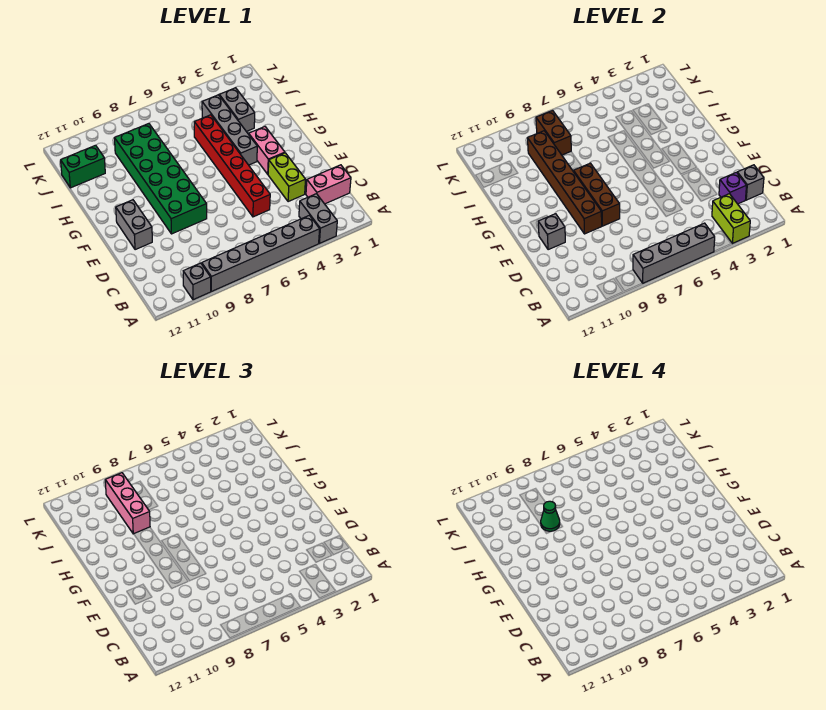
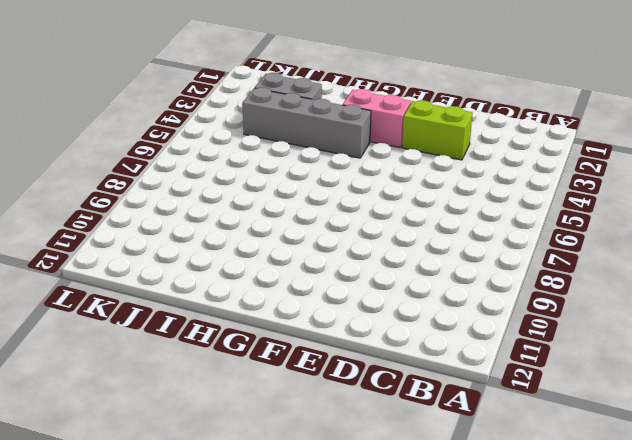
none -> grey brick A3:B3 level 1
none -> grey brick A4:A9 level 1
none -> grey brick A10 level 1

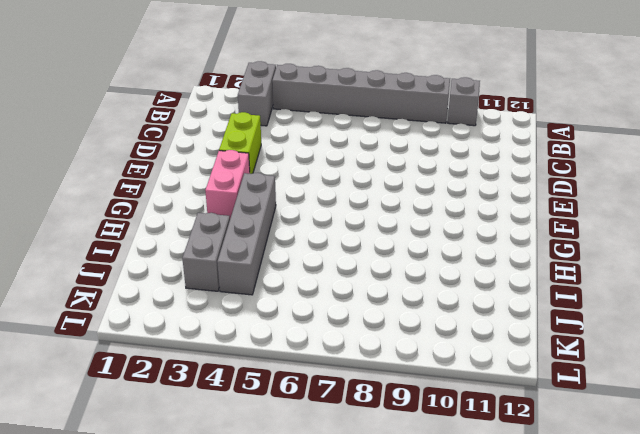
none -> pink brick C1:C2 level 1
none -> red brick D5:I5 level 1
none -> green brick E8:J9 level 1

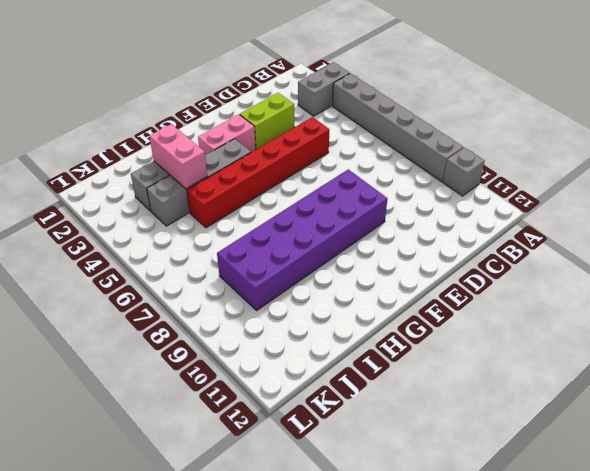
purple brick E8:J9 level 1 -> green brick E8:J9 level 1
pink brick I3:I4 level 2 -> pink brick C1:C2 level 1
none -> grey brick E11:F11 level 1
none -> green brick J11:J12 level 1
none -> lime brick A3:B3 level 2

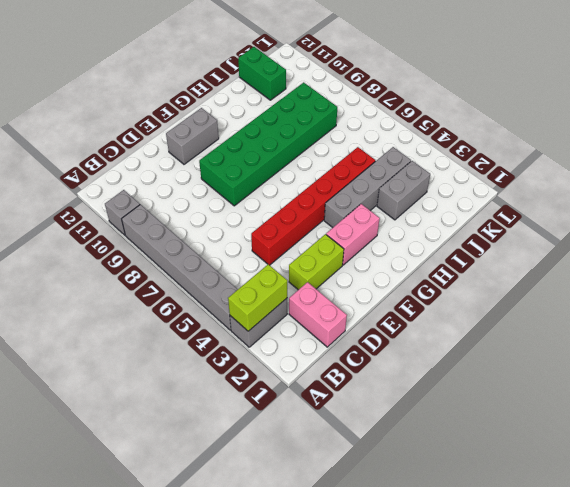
none -> grey brick A5:A8 level 2
none -> grey brick C1 level 2
none -> purple brick C2 level 2

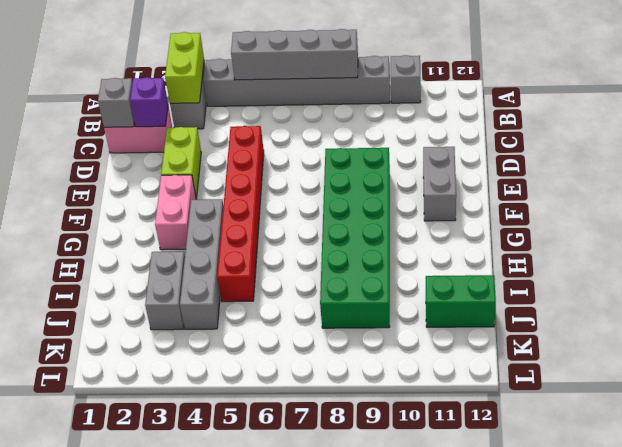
none -> brown brick E8:G8 level 2
none -> brown brick E9:J9 level 2
none -> grey brick E11 level 2

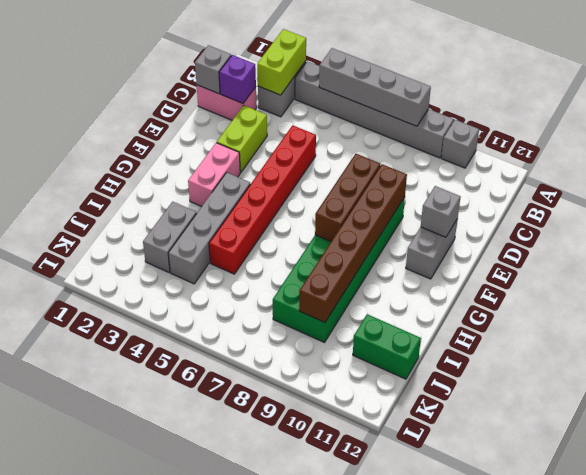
none -> brown brick J8:K8 level 2
none -> pink brick I9:K9 level 3
none -> green cone I9 level 4

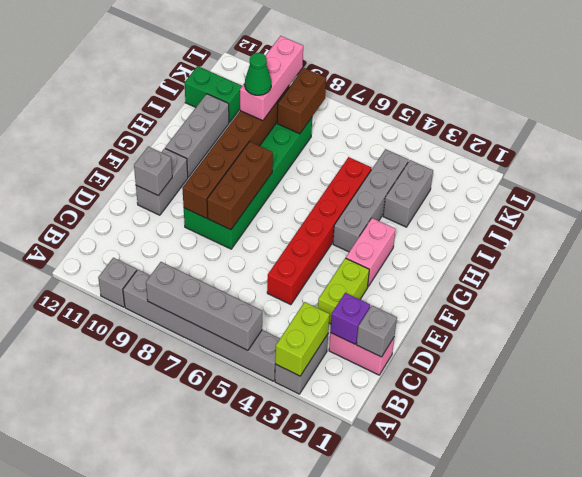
grey brick G11:I11 level 1 -> none

